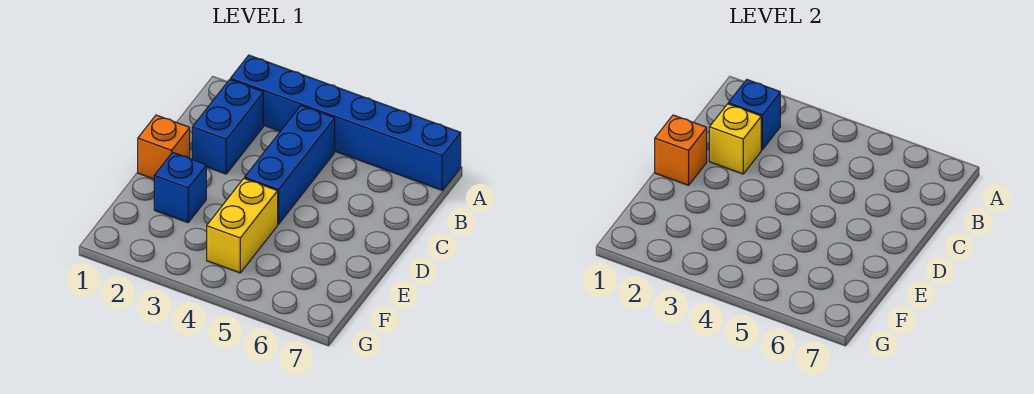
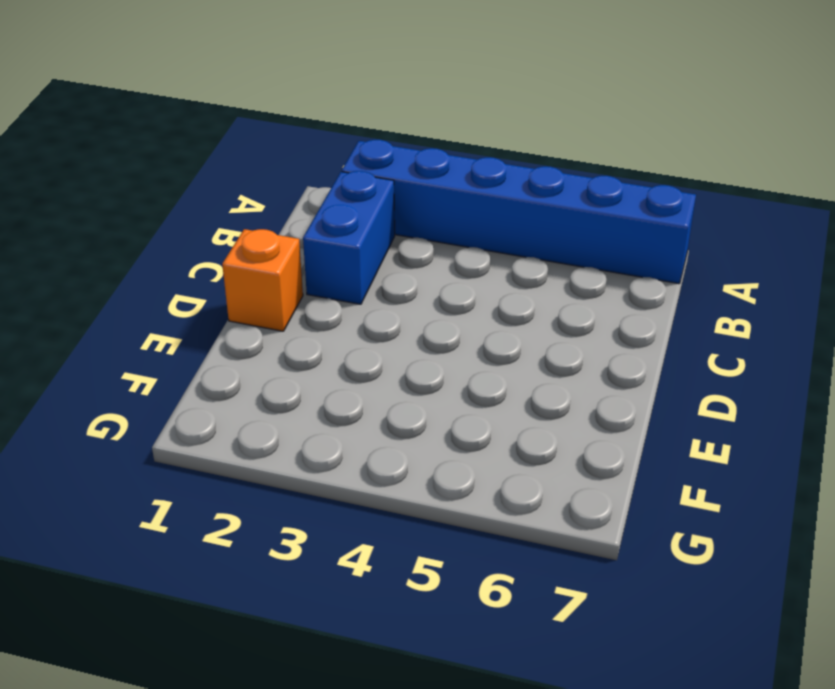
none -> blue brick B4:D4 level 1
none -> blue brick E2 level 1

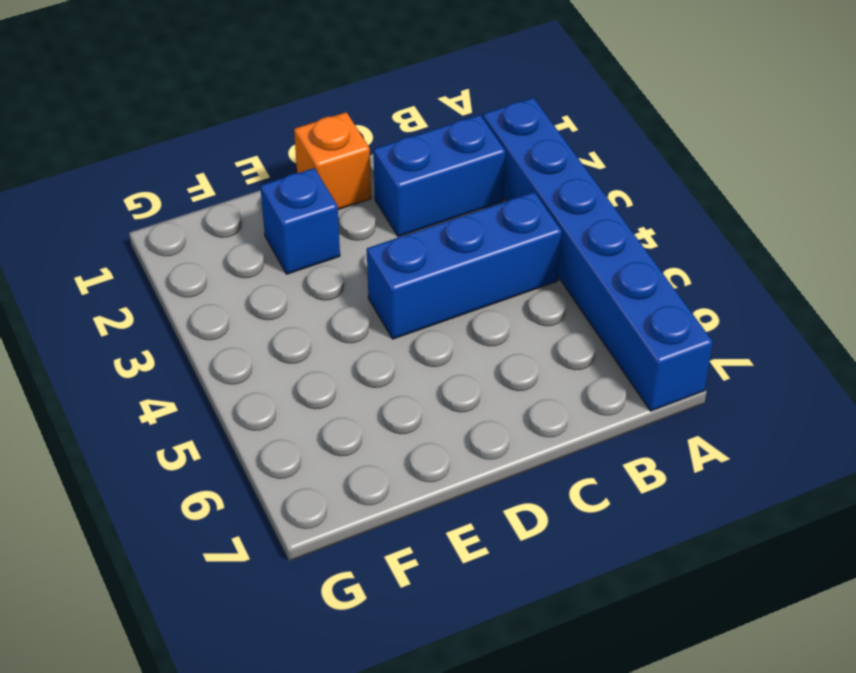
none -> yellow brick E4:F4 level 1
none -> blue brick B2 level 2

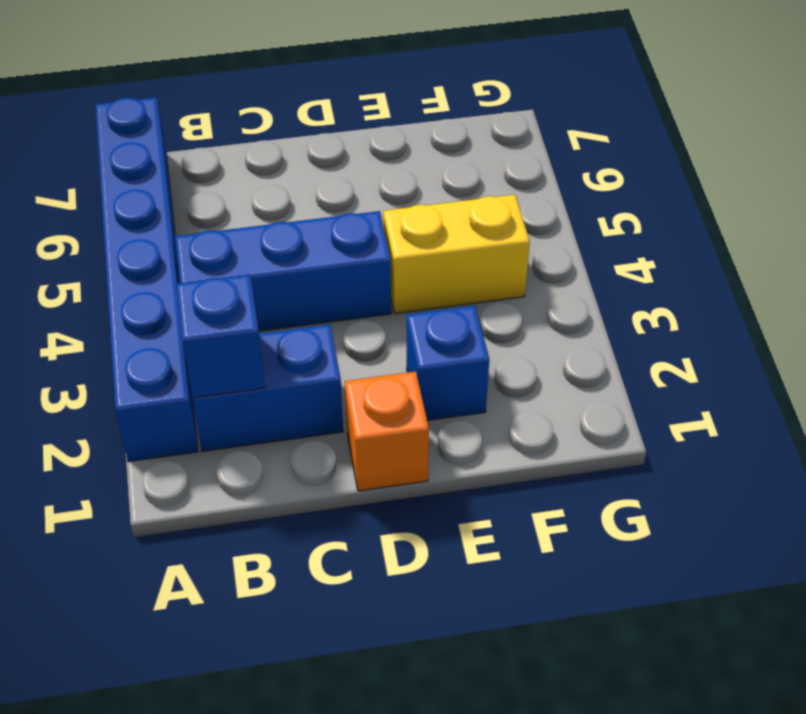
none -> yellow brick C2 level 2
none -> orange brick D1 level 2

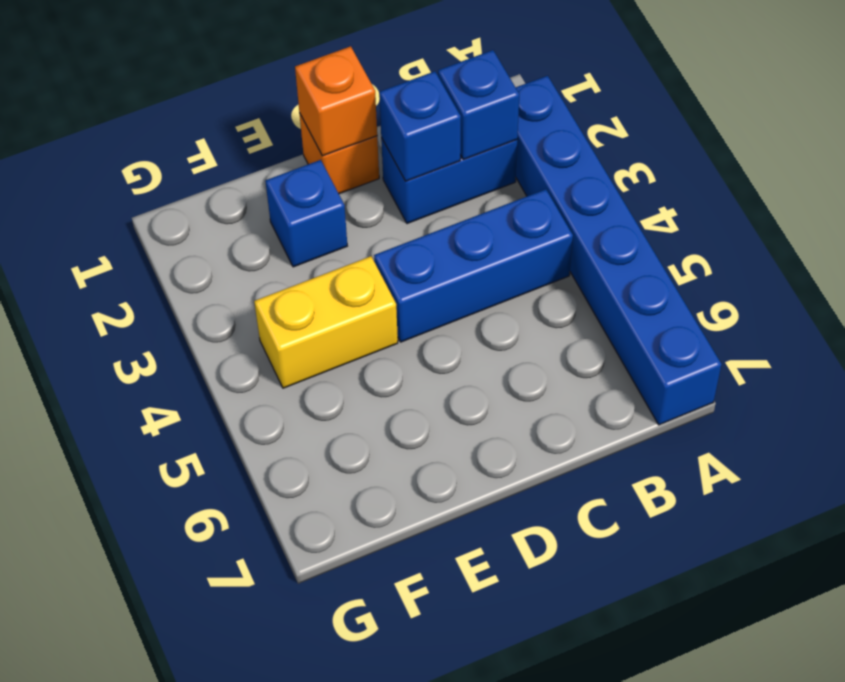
blue brick C2 level 2 -> yellow brick C2 level 2

